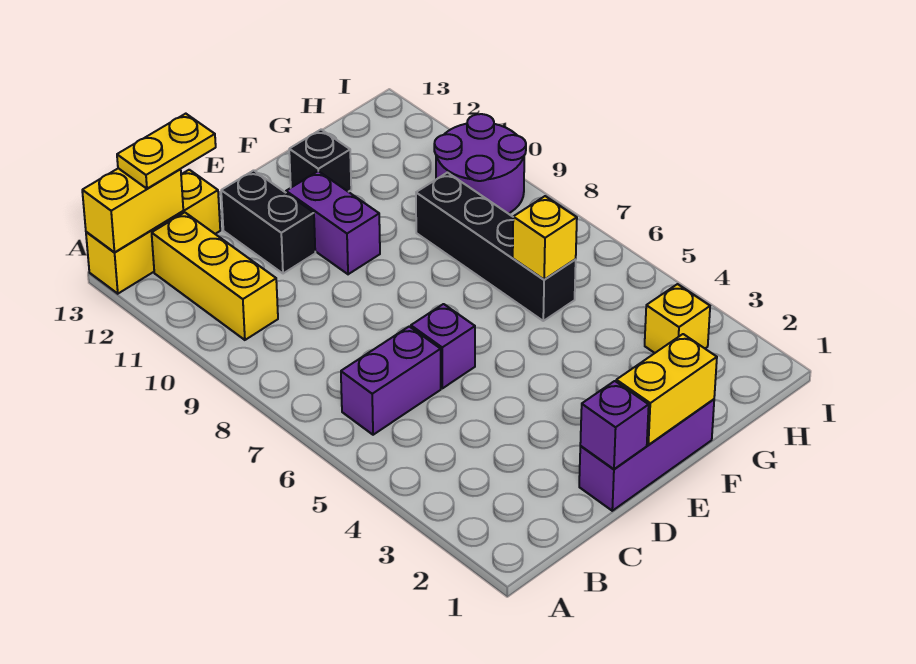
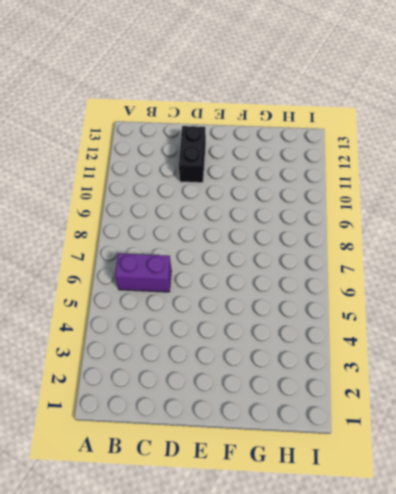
none -> yellow brick A13:C13 level 1
none -> yellow brick B10:B12 level 1
none -> purple brick D1:F1 level 1

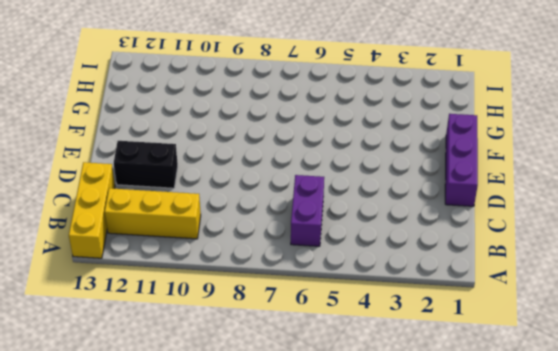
none -> purple brick D6 level 1
none -> purple brick E10:E11 level 1
none -> black brick F12 level 1

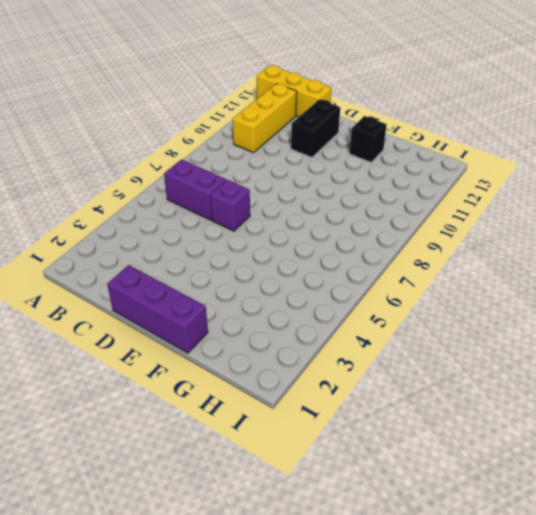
none -> purple brick E10:E11 level 1
none -> black brick G6:G9 level 1
none -> yellow brick H3 level 1

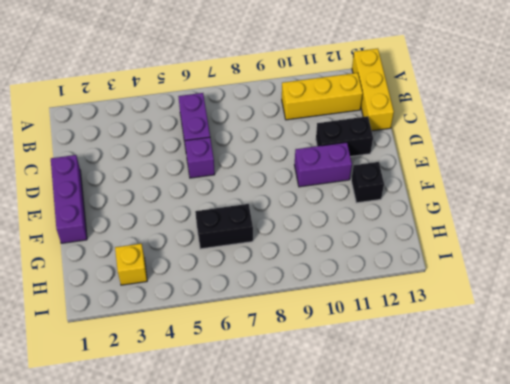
black brick G6:G7 level 1 -> black brick G6:G9 level 1
none -> purple round brick H9:I10 level 1
none -> yellow brick A13:B13 level 2
none -> purple brick D1 level 2

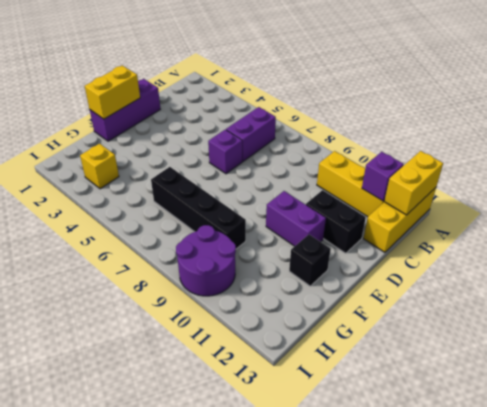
purple brick B12 level 2 -> purple brick D1 level 2
none -> yellow brick G6 level 2
none -> yellow plate B13:C13 level 3

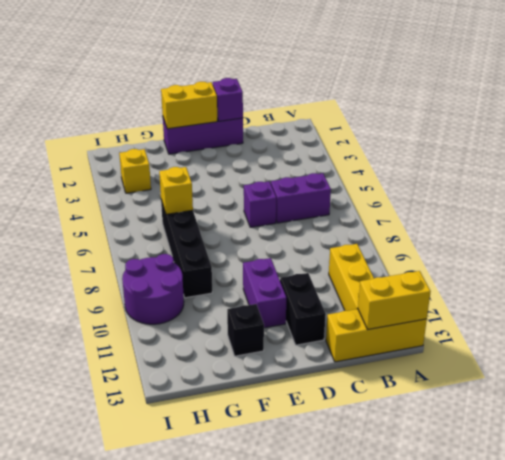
none -> yellow plate B13:C13 level 3

